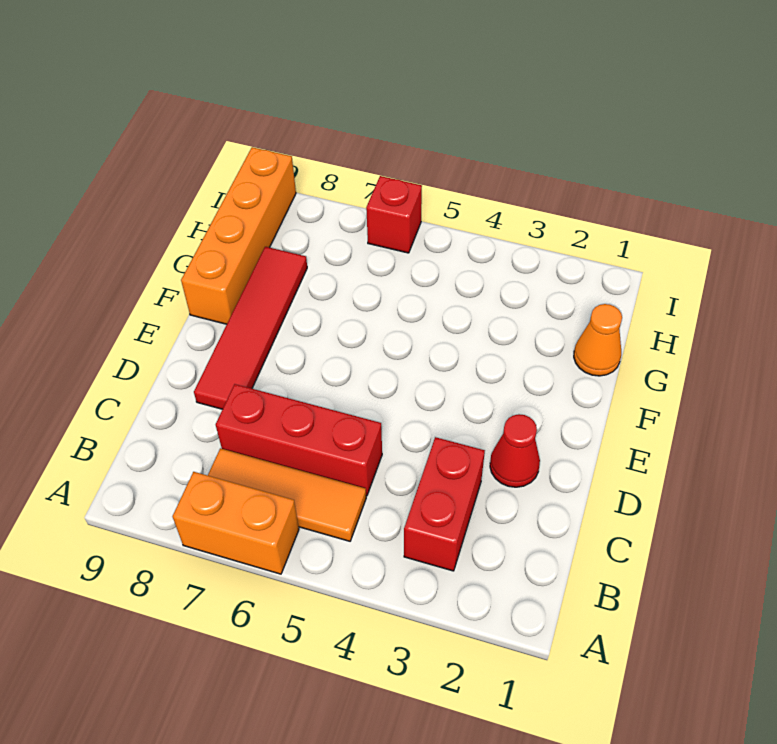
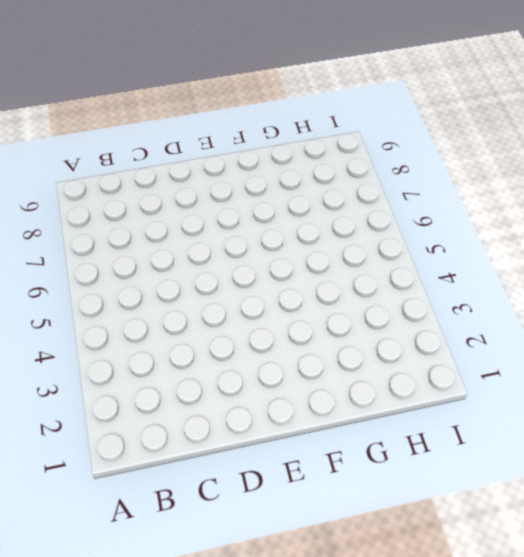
none -> orange brick A6:A7 level 1
none -> red brick B3:C3 level 1

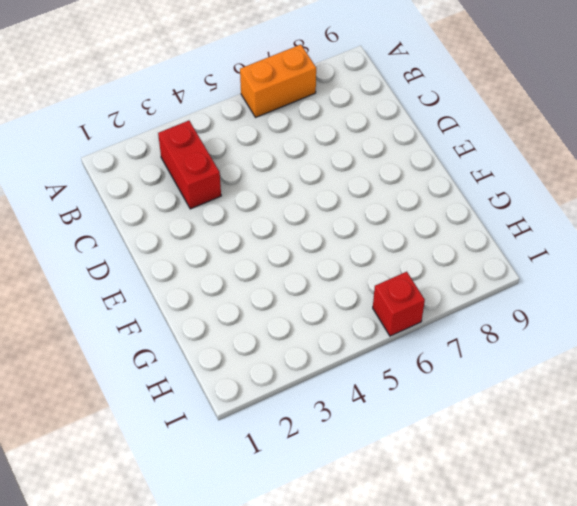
none -> orange tile B5:B7 level 1
none -> red brick C5:C7 level 1

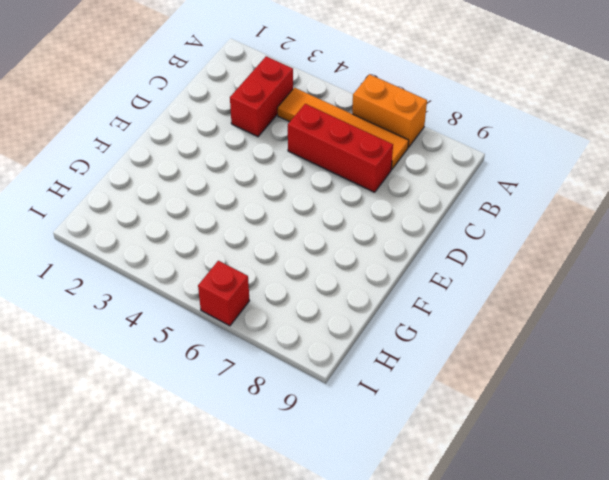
orange tile B4:B7 level 1 -> orange tile B5:B7 level 1
none -> red cone D2 level 1
none -> red tile D8:G8 level 1

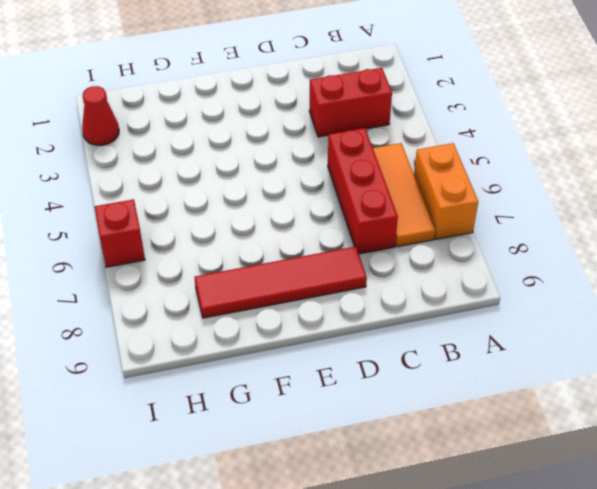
red cone I2 level 1 -> red cone D2 level 1
none -> orange brick F9:I9 level 1
none -> orange cone G1 level 1

